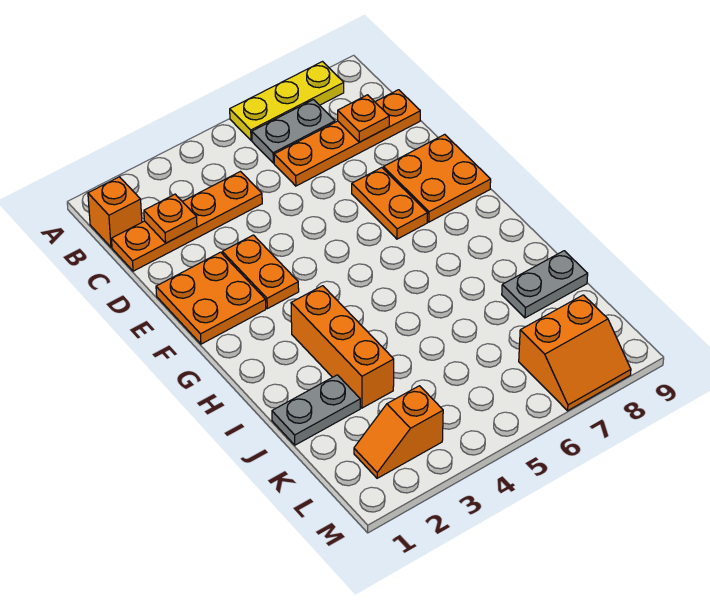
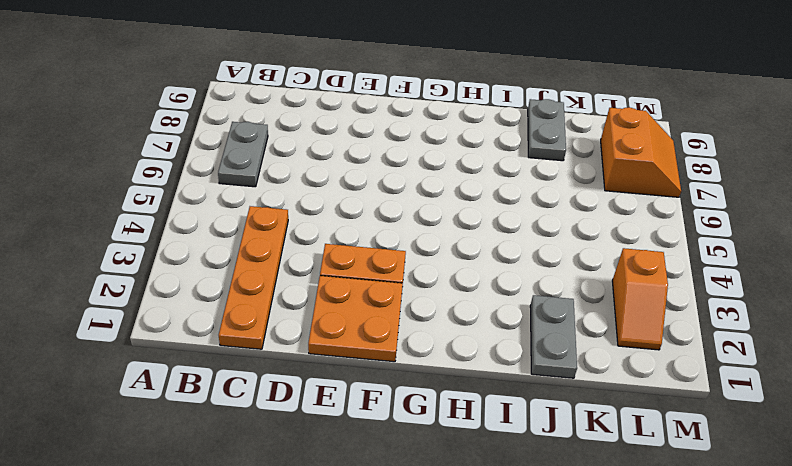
none -> yellow plate A6:A8 level 1
none -> orange brick B1 level 1
none -> orange plate C6:C9 level 1

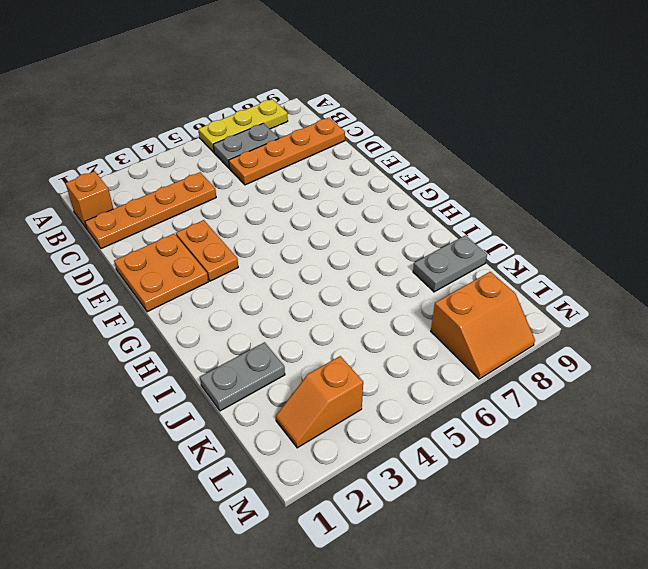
none -> orange plate E7:F7 level 1
none -> orange plate E8:F9 level 1
none -> orange brick H3:J3 level 1

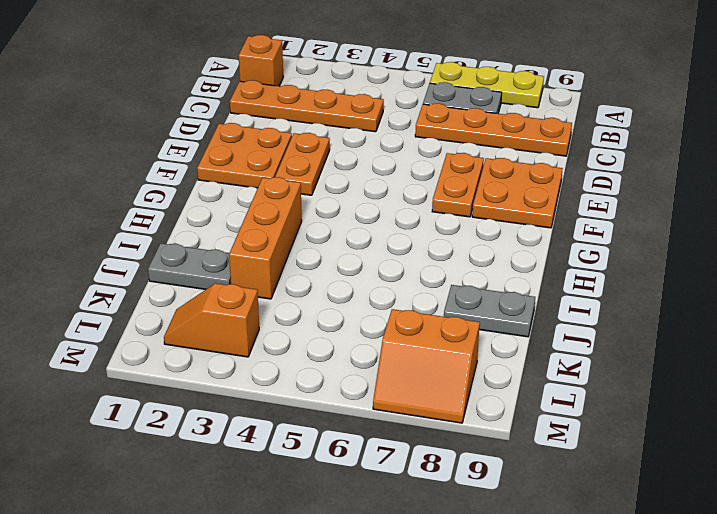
none -> orange plate C2 level 2
none -> orange plate C8 level 2

